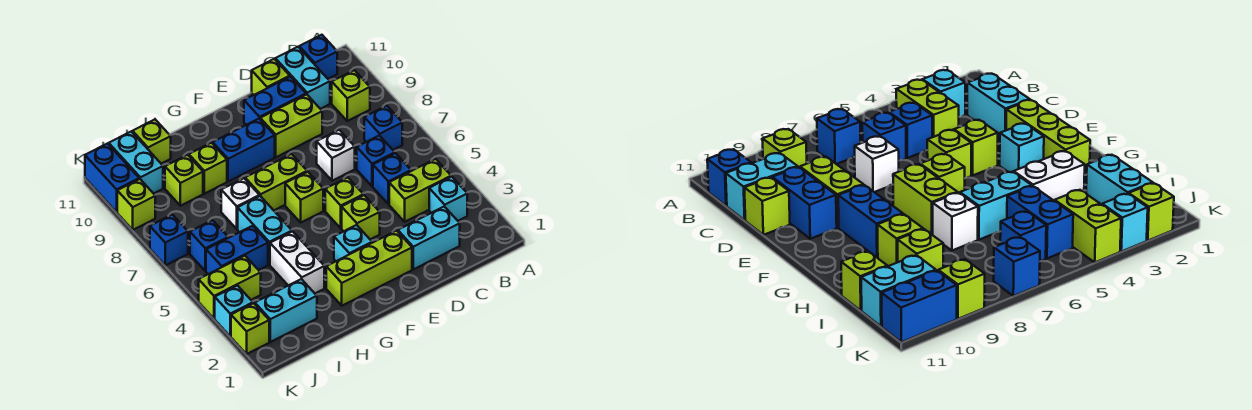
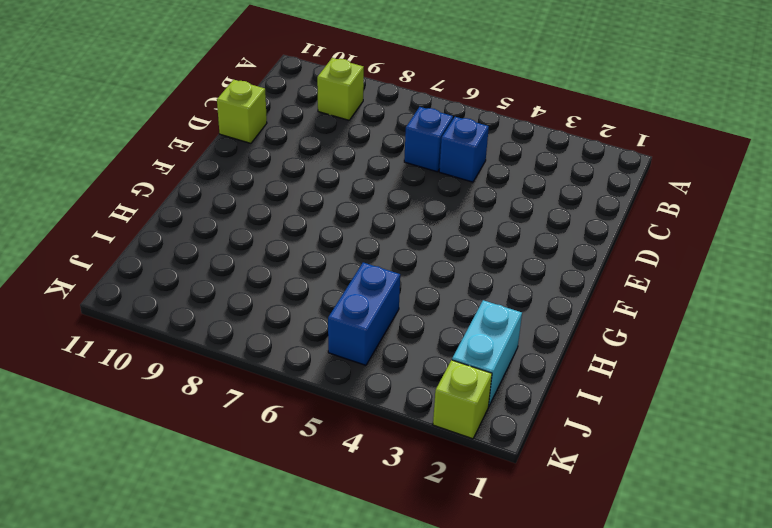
none -> cyan brick B3 level 1
none -> lime brick B4:C4 level 1
none -> blue brick B7 level 1
none -> blue brick B11 level 1

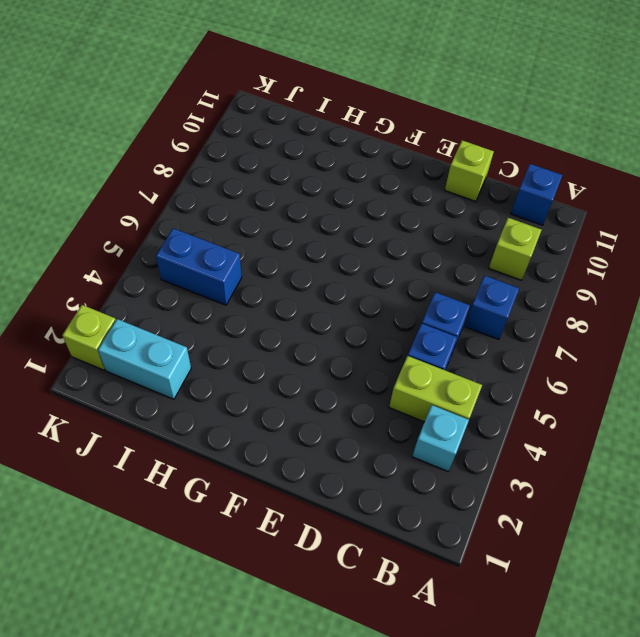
none -> cyan brick C2:D2 level 1
none -> cyan brick C10:C11 level 1
none -> white brick D7 level 1
none -> lime brick D9:E9 level 1

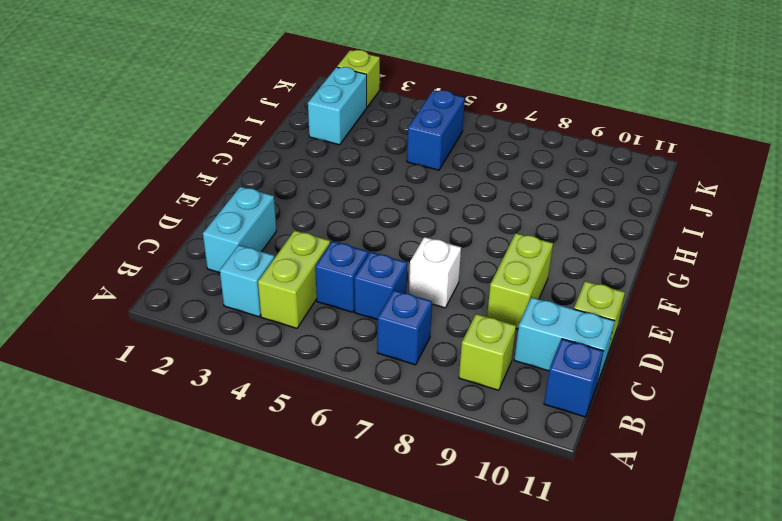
none -> blue brick D10:E10 level 1
none -> lime brick E2:G2 level 1
none -> lime brick E4 level 1
none -> lime brick E5 level 1

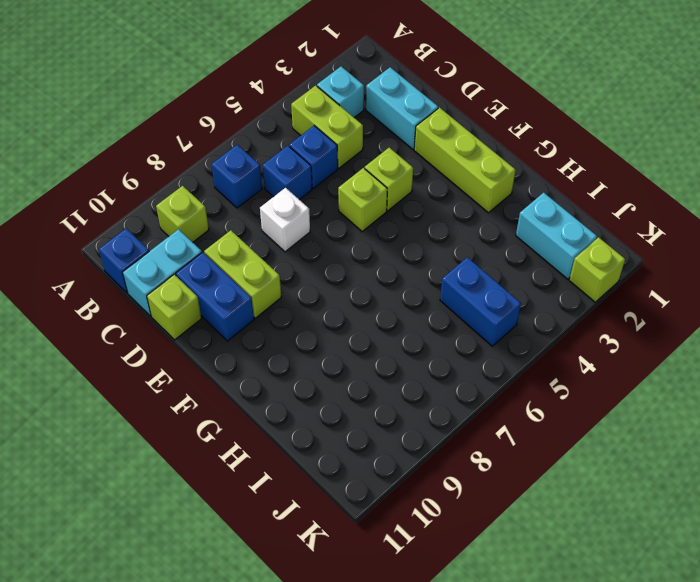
none -> cyan brick F3 level 1
none -> lime brick F6 level 1
none -> lime brick F7:G7 level 1
none -> blue brick F9:G9 level 1

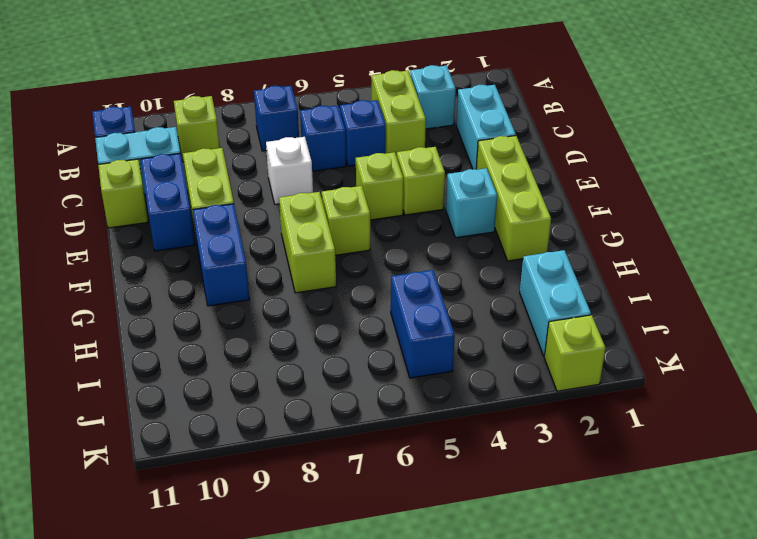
none -> white brick H3:H4 level 1
none -> cyan brick H5:H6 level 1
none -> white brick H7 level 1
none -> lime brick H9 level 1

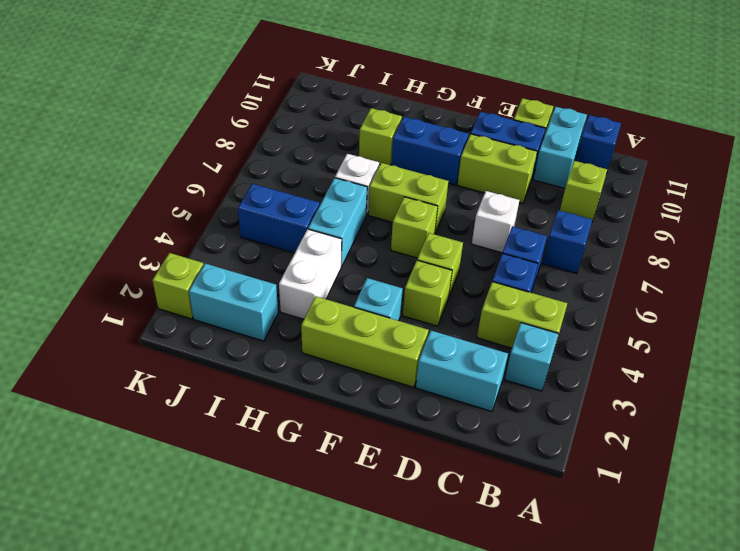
none -> lime brick I9 level 1
none -> lime brick I11 level 1
none -> lime brick J4:K4 level 1
none -> blue brick J6 level 1

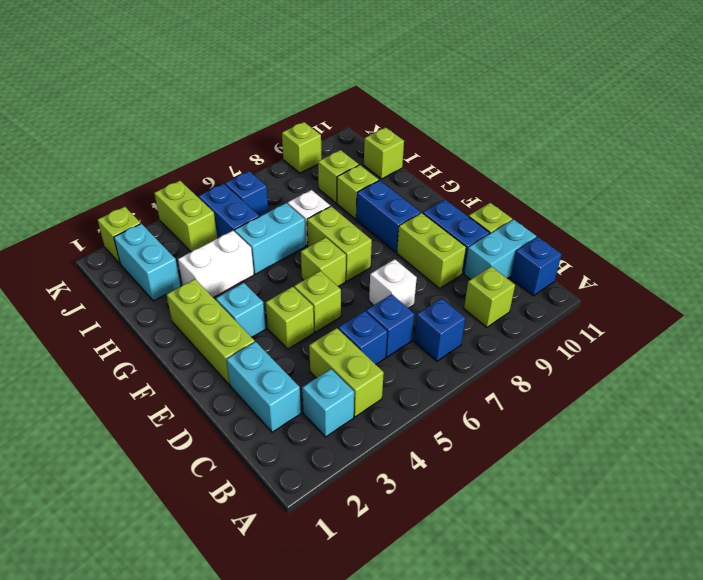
none -> cyan brick J10:J11 level 1
none -> cyan brick K3 level 1
none -> blue brick K7 level 1
none -> blue brick K10:K11 level 1

